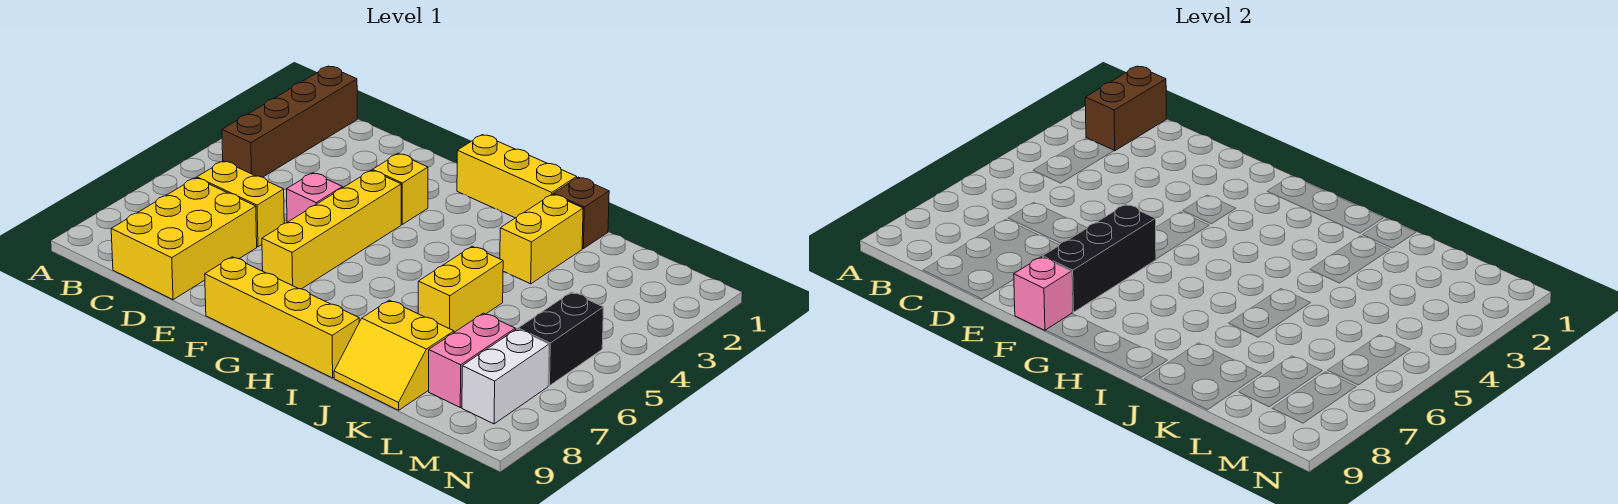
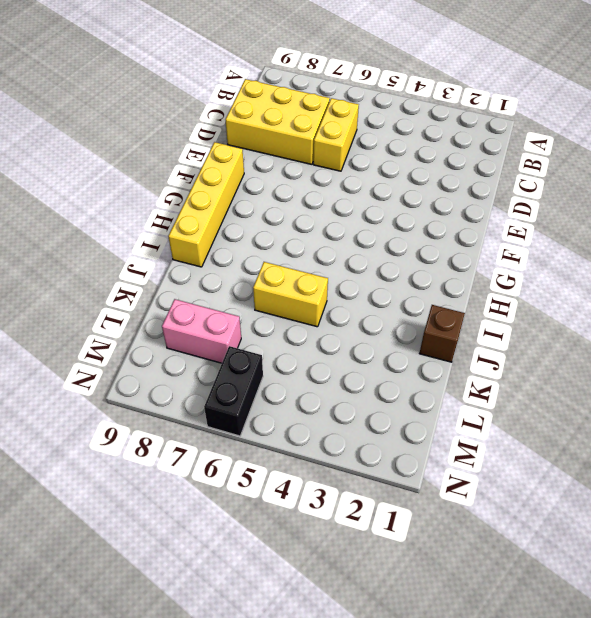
black brick M6:N6 level 1 -> black brick M5:M6 level 1
none -> brown brick B1:B4 level 1
none -> pink brick E5 level 1
none -> yellow brick F3 level 1

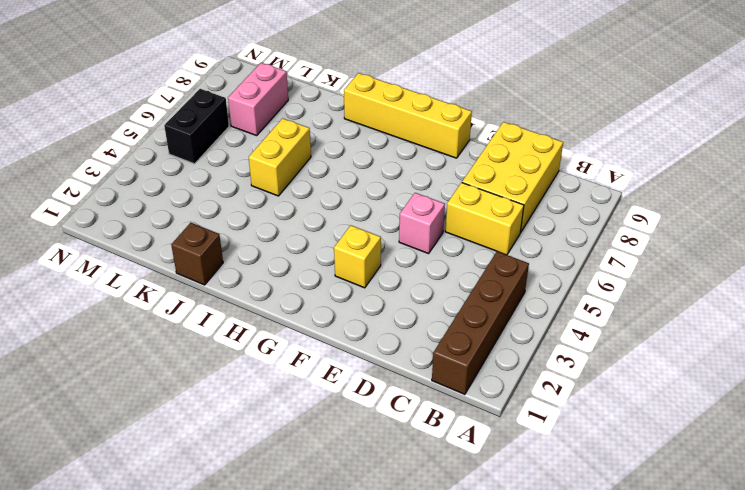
none -> yellow brick F4:F7 level 1
none -> yellow brick G1:I1 level 1
none -> yellow brick J2:J3 level 1

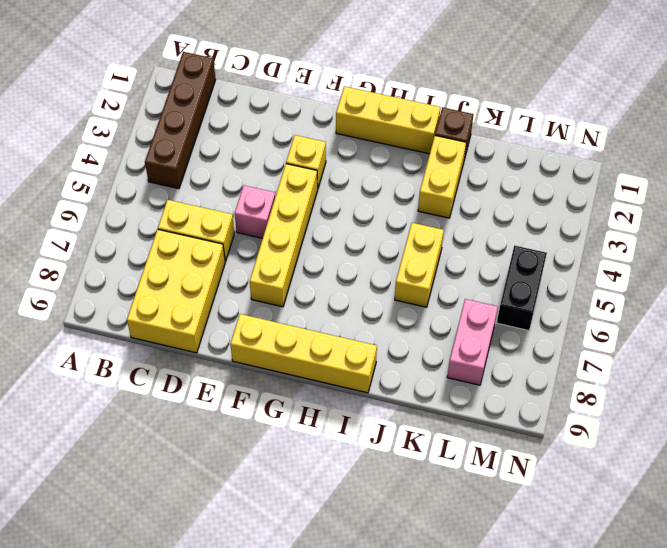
none -> yellow slope J8:K9 level 1 top 8
none -> white brick M7:M8 level 1
none -> brown brick B1:B2 level 2

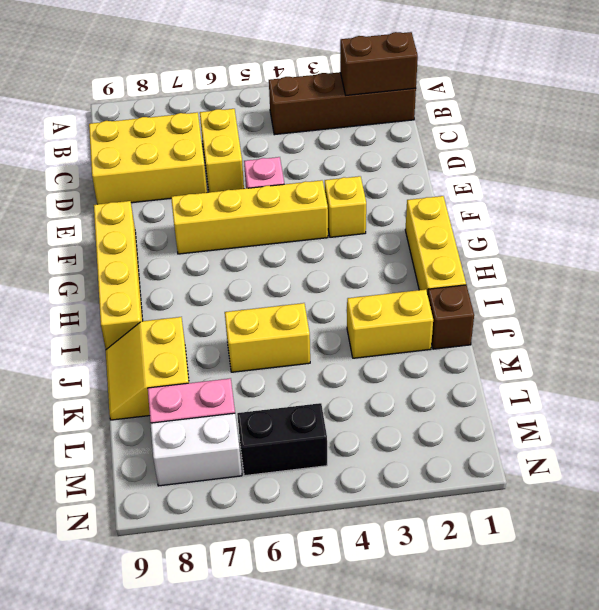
none -> black brick F6:F8 level 2
none -> pink brick F9 level 2

